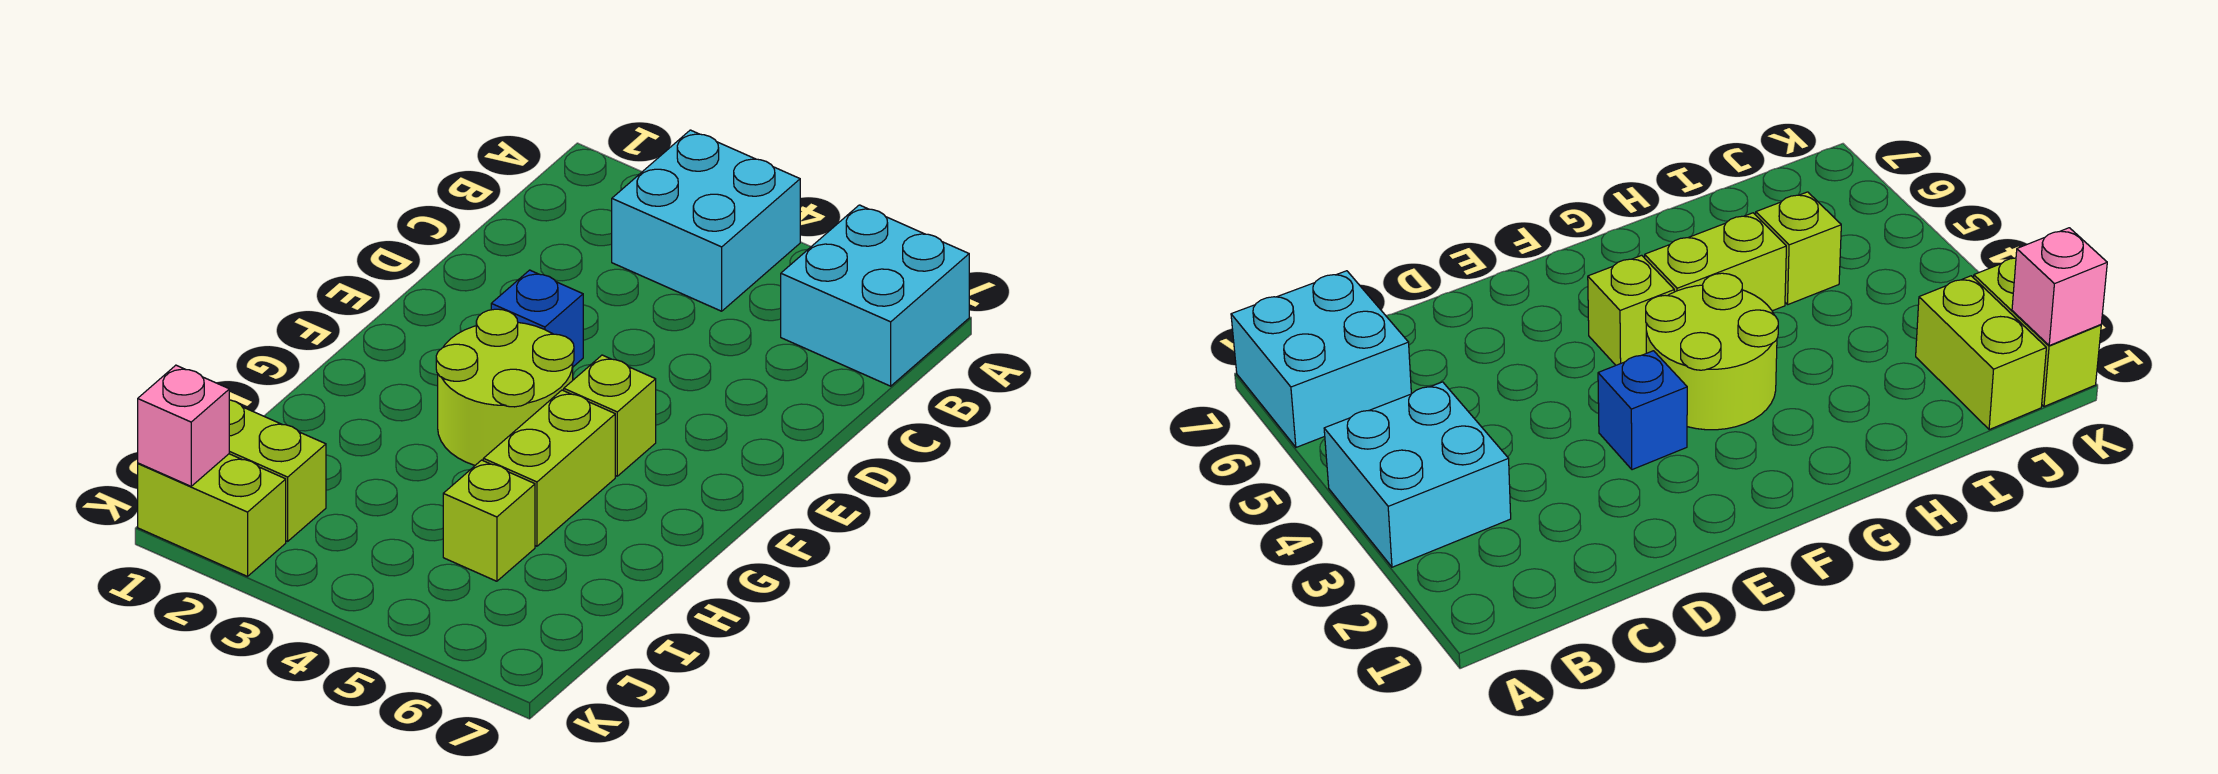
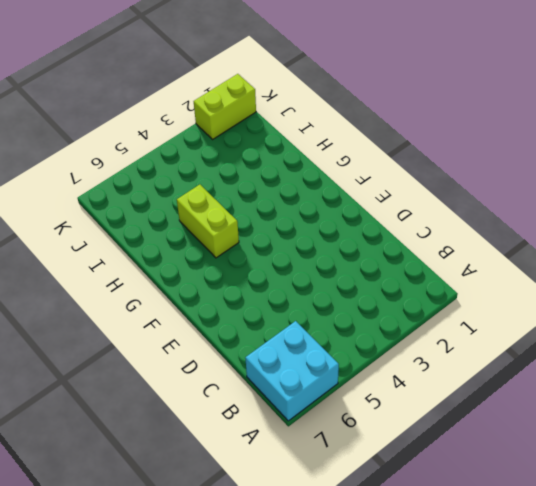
none -> cyan brick A3:B4 level 1
none -> blue brick E3 level 1

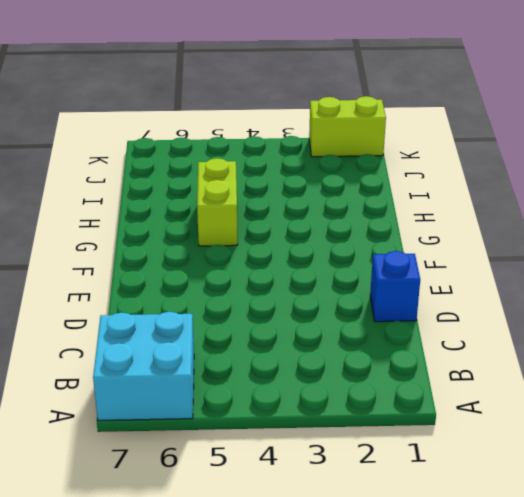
blue brick D1 level 1 -> blue brick E3 level 1
none -> cyan brick A3:B4 level 1
none -> lime round brick F3:G4 level 1

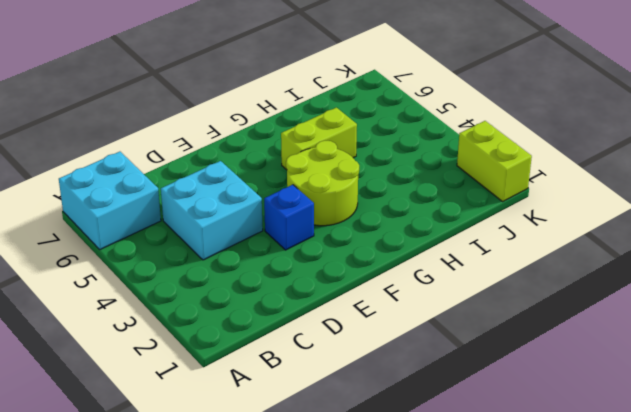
cyan brick C4:D5 level 1 -> cyan brick A3:B4 level 1
none -> lime brick F5 level 1
none -> lime brick I5 level 1

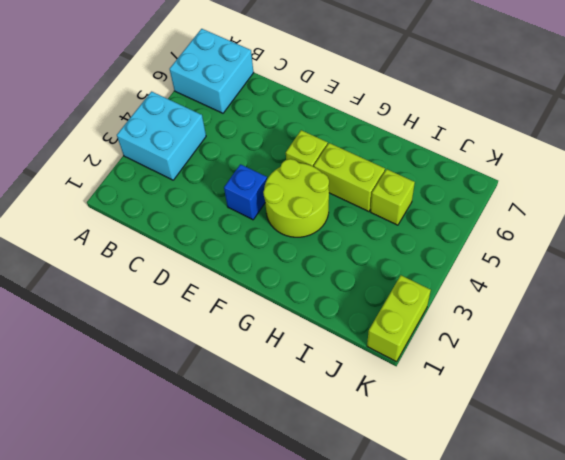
none -> lime brick J1:J2 level 1
none -> pink brick K1 level 2

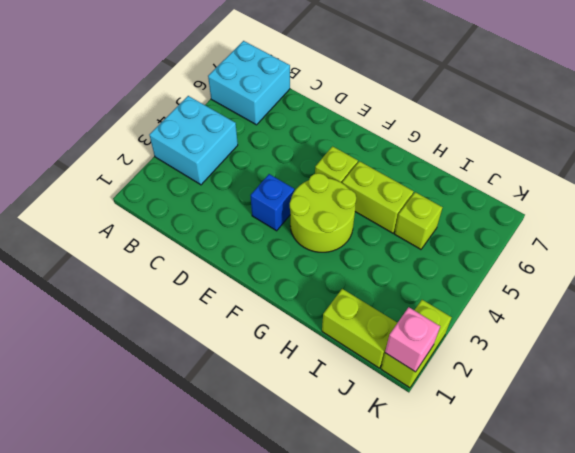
lime brick I1:J1 level 1 -> lime brick J1:J2 level 1

